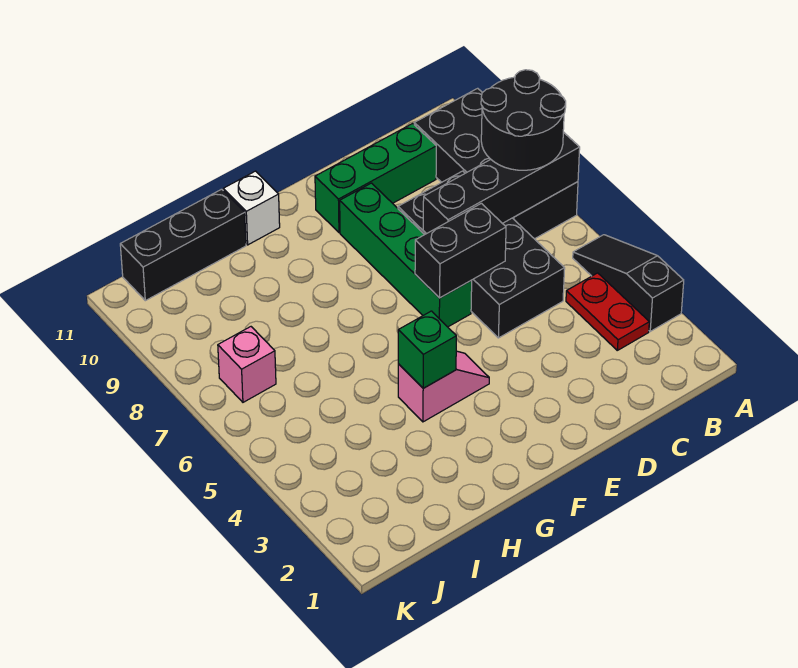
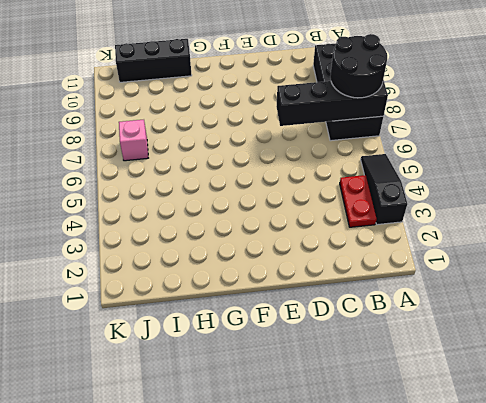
none -> black brick C5:D8 level 1
none -> green brick C10:E10 level 1
none -> green brick E6:E9 level 1

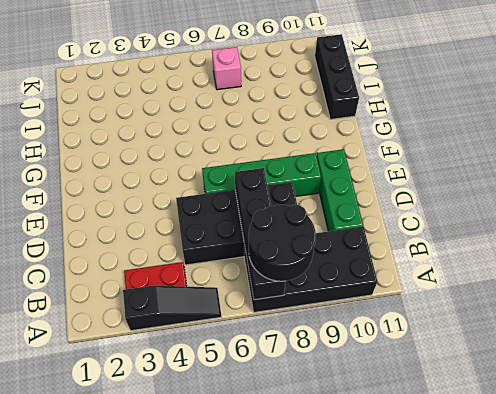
none -> pink slope F4:G4 level 1 top G
none -> white brick G11 level 1
none -> black brick D6:E6 level 2

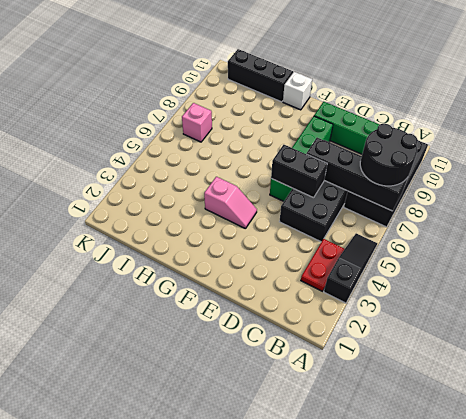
none -> green brick G4 level 2

